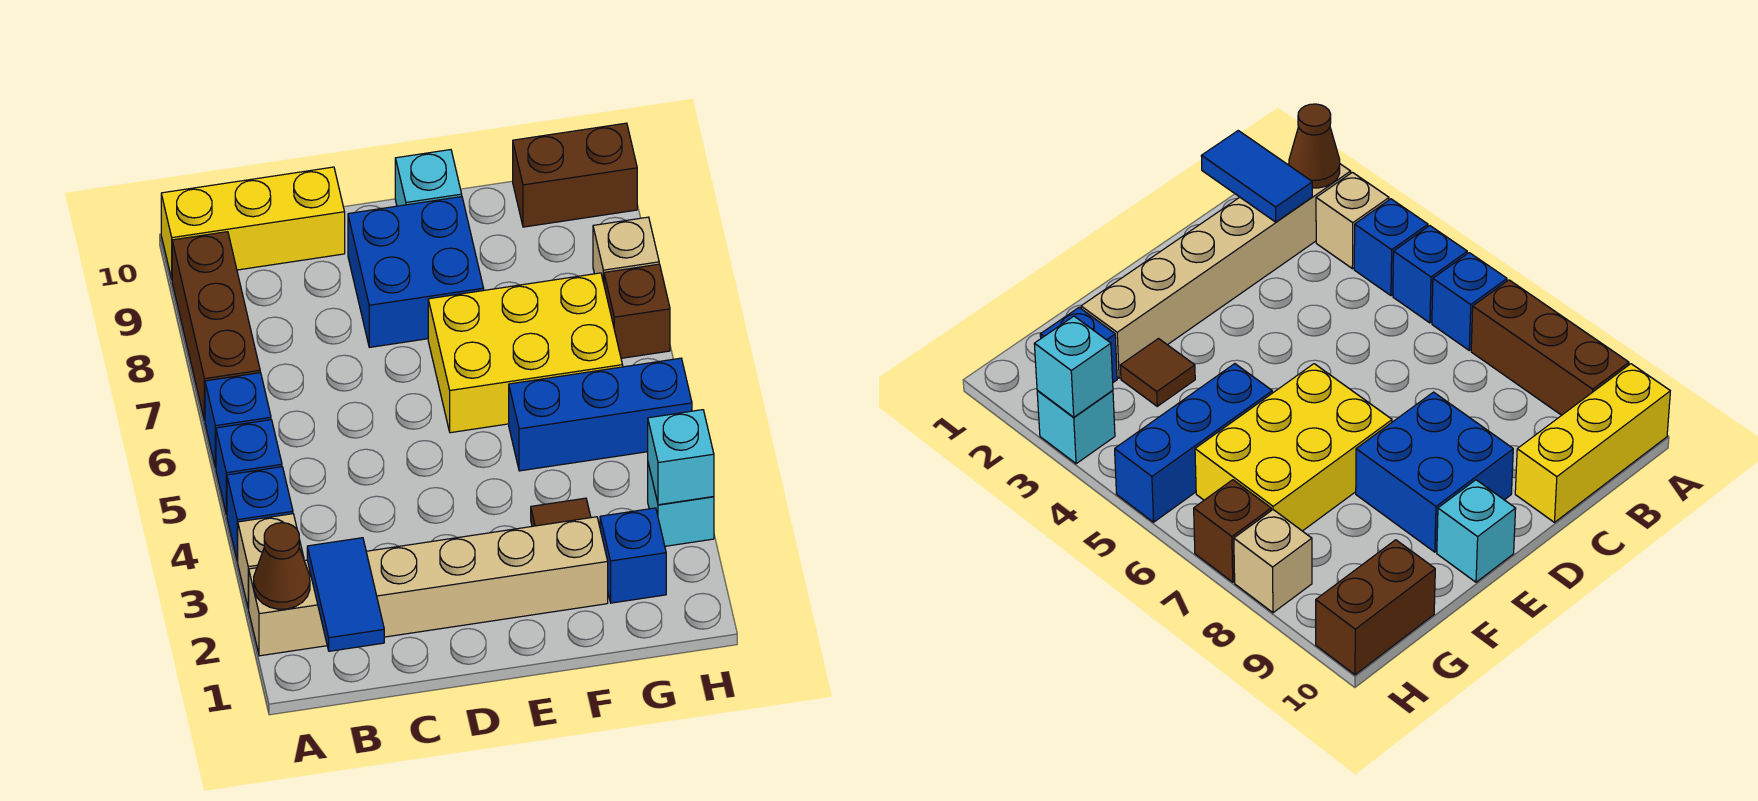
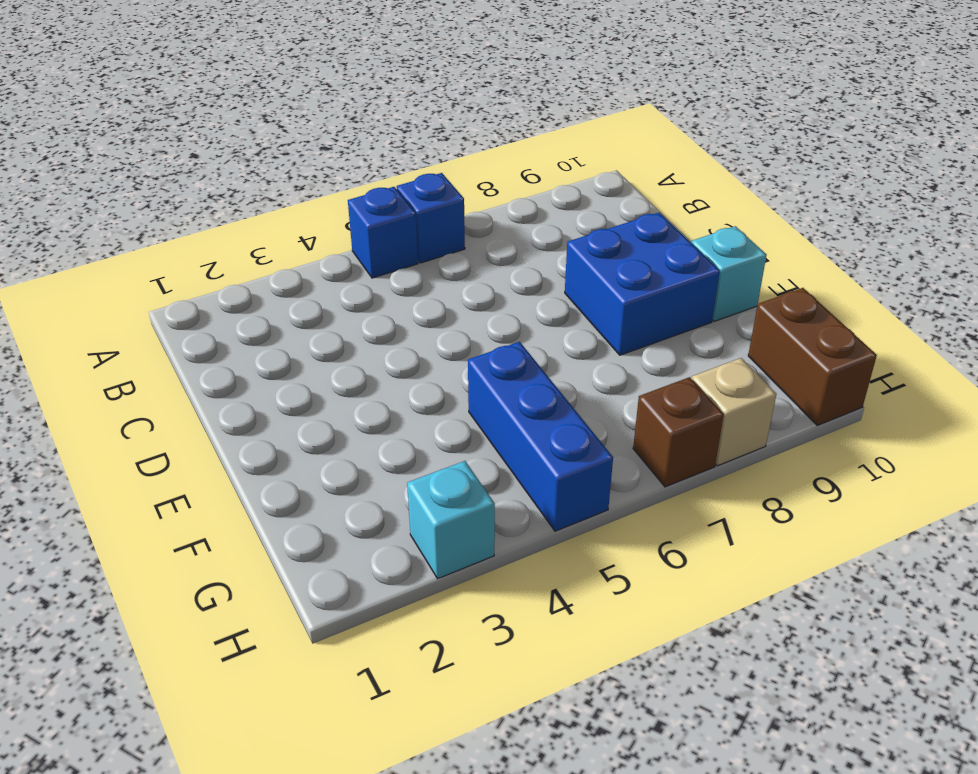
none -> tan brick A2:F2 level 1
none -> tan brick A3 level 1
none -> blue brick A4 level 1

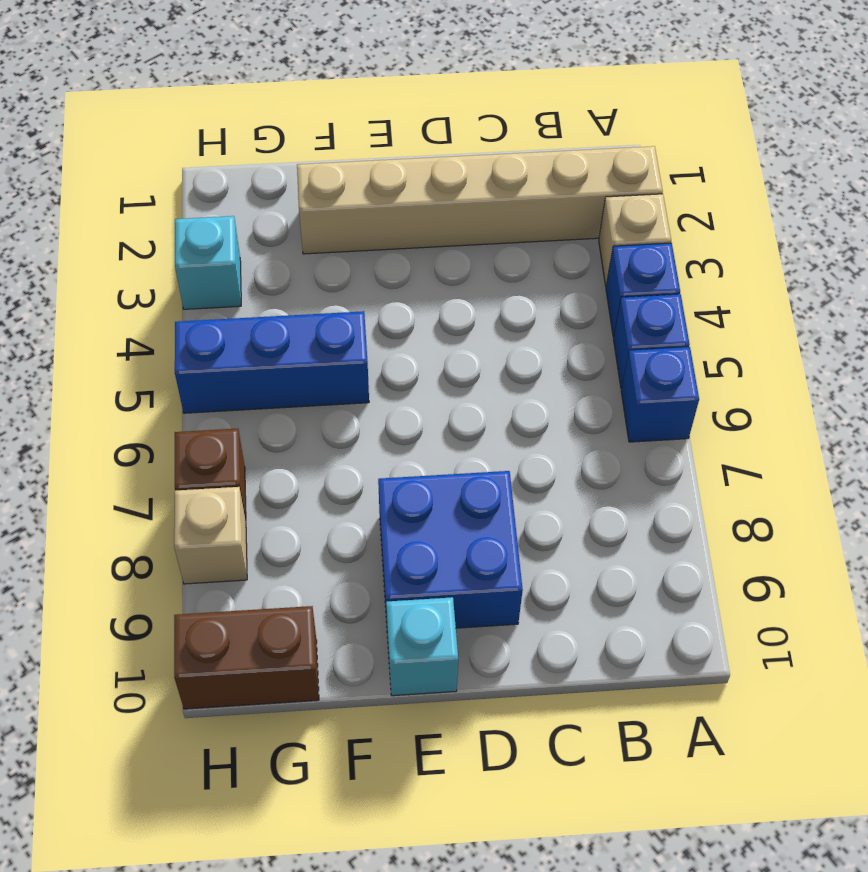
none -> brown brick A7:A9 level 1
none -> yellow brick A10:C10 level 1
none -> yellow brick E6:G7 level 1

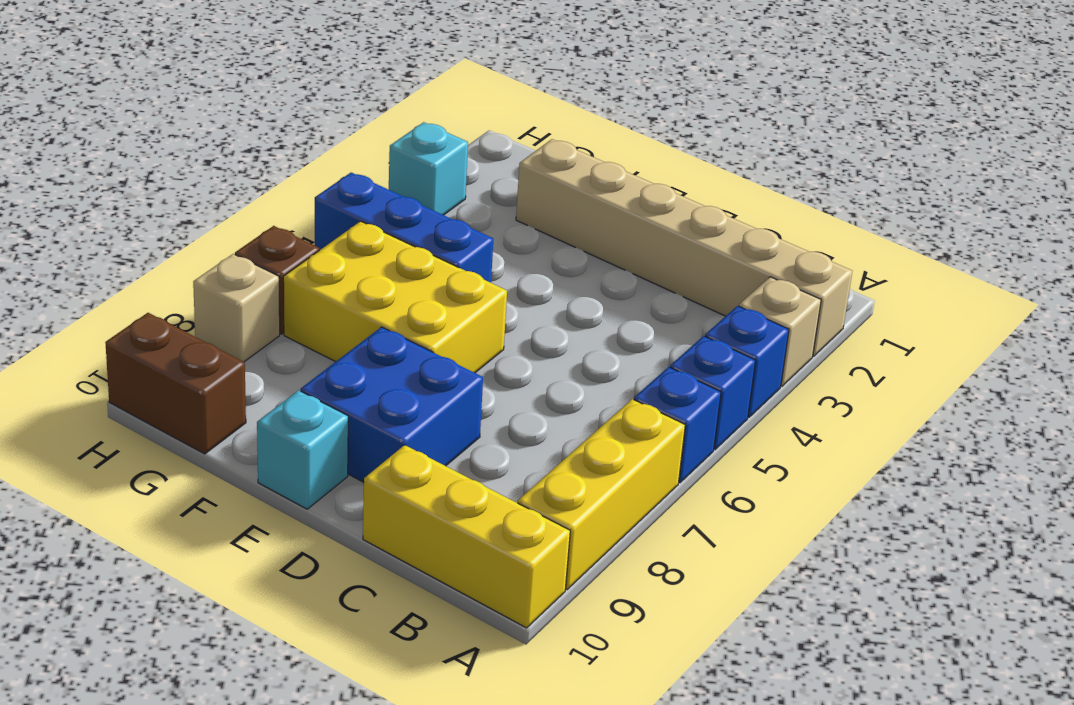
yellow brick A7:A9 level 1 -> brown brick A7:A9 level 1
none -> brown tile F3 level 1
none -> blue brick G2 level 1
none -> brown cone A2 level 2

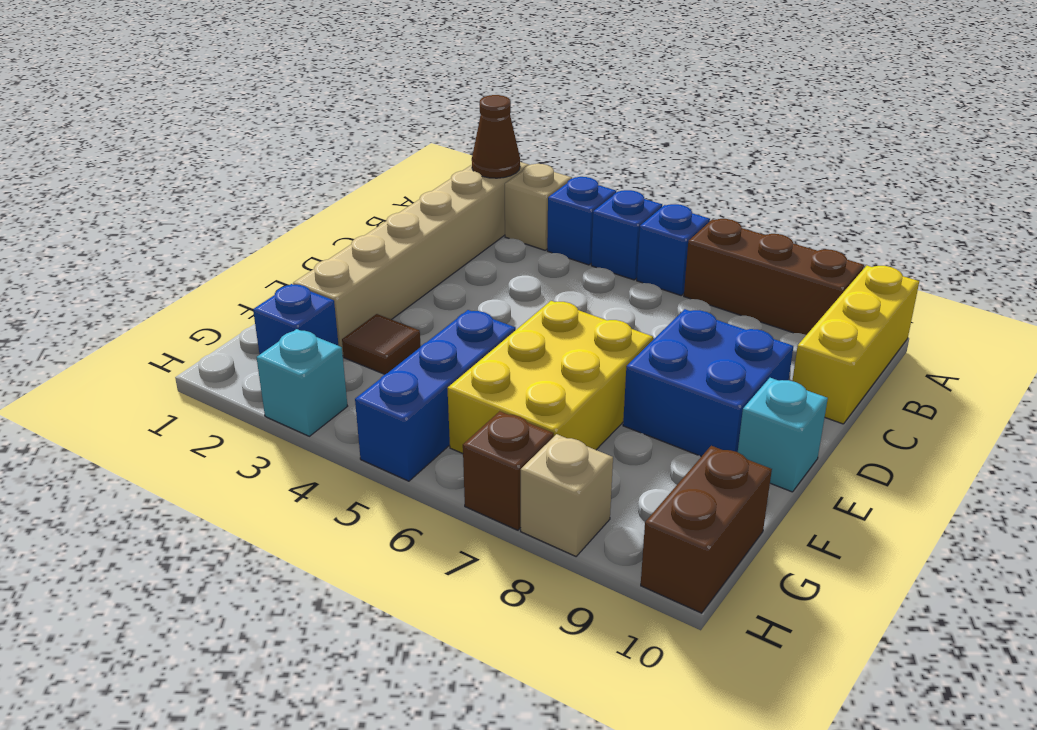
none -> blue tile B1:B2 level 2
none -> cyan brick H3 level 2

